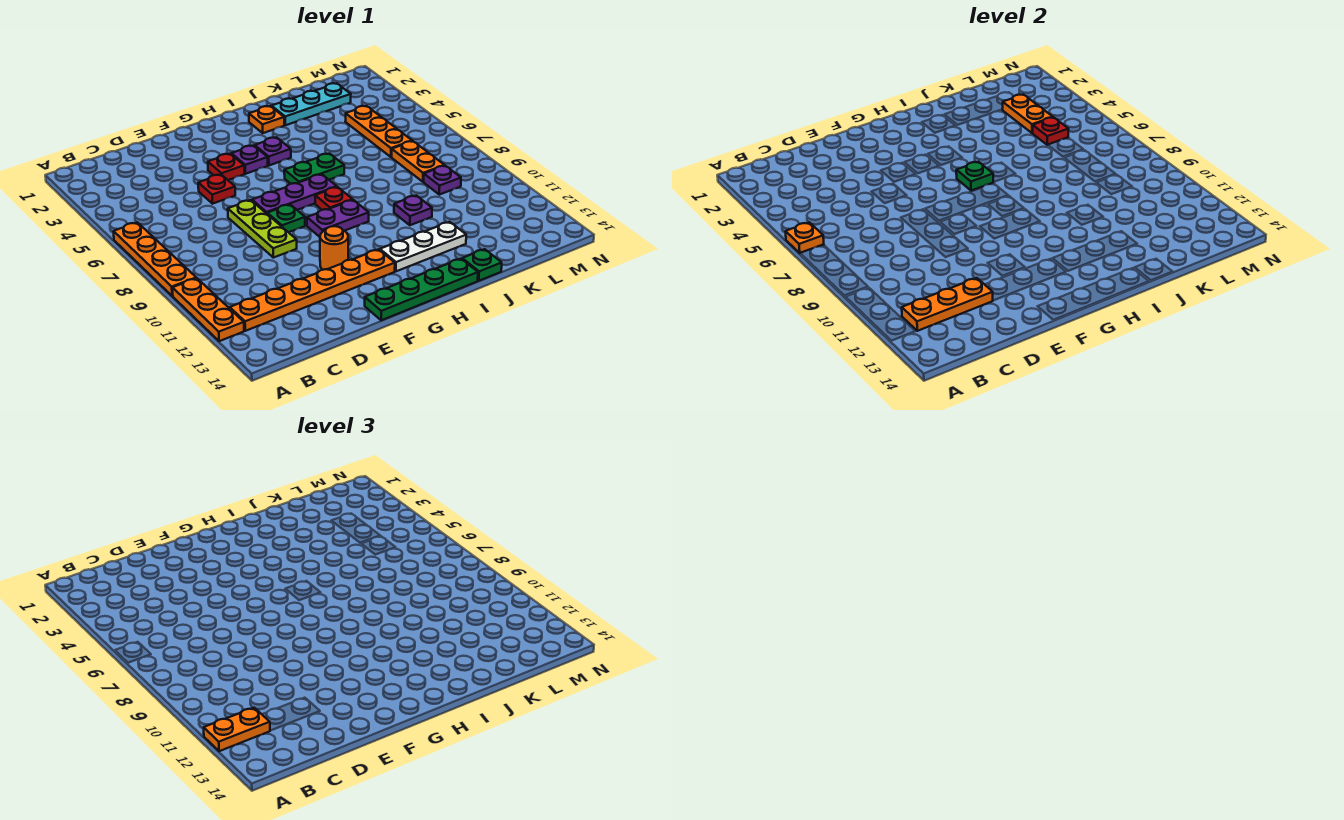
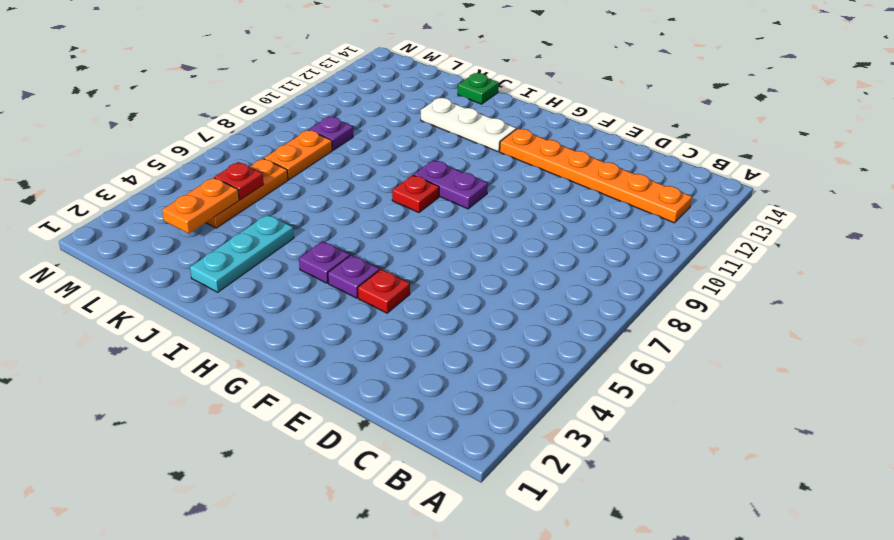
cyan plate J2:J4 level 1 -> cyan plate J2:L2 level 1
none -> orange plate A6:A9 level 1
none -> orange plate A10:A12 level 1
none -> red plate E5 level 1

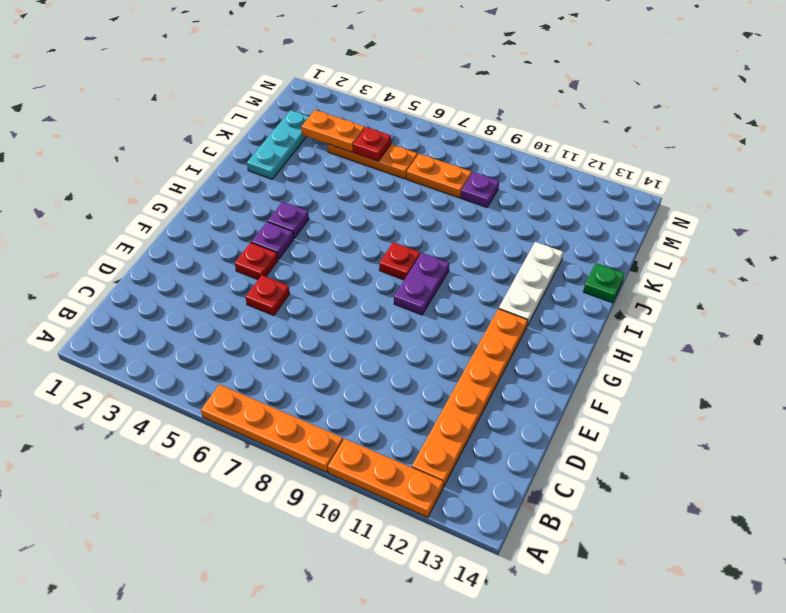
none -> lime plate E7:E9 level 1
none -> purple plate F7:H7 level 1
none -> green plate F8 level 1

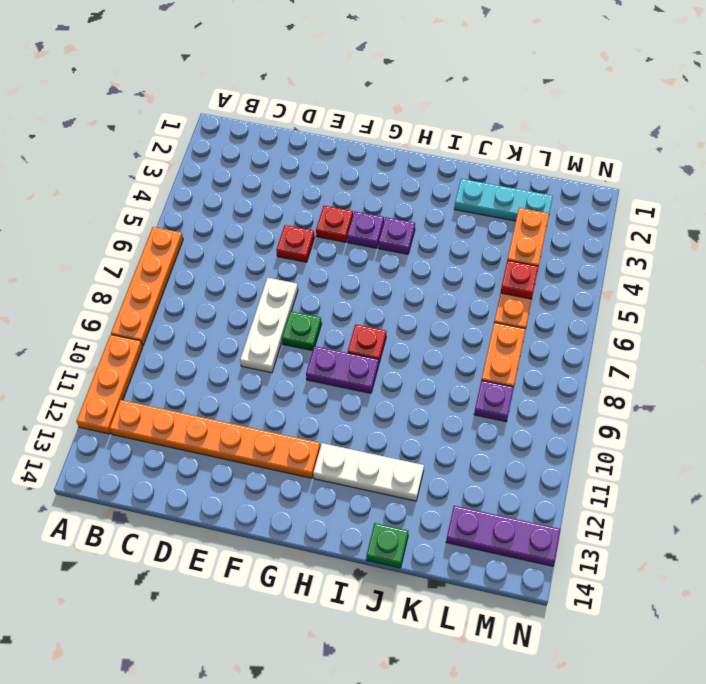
white plate E7:E9 level 1 -> lime plate E7:E9 level 1
purple plate L13:N13 level 1 -> purple plate F7:H7 level 1
none -> orange round brick F11 level 1
none -> green plate F14:I14 level 1
none -> green plate H6:I6 level 1

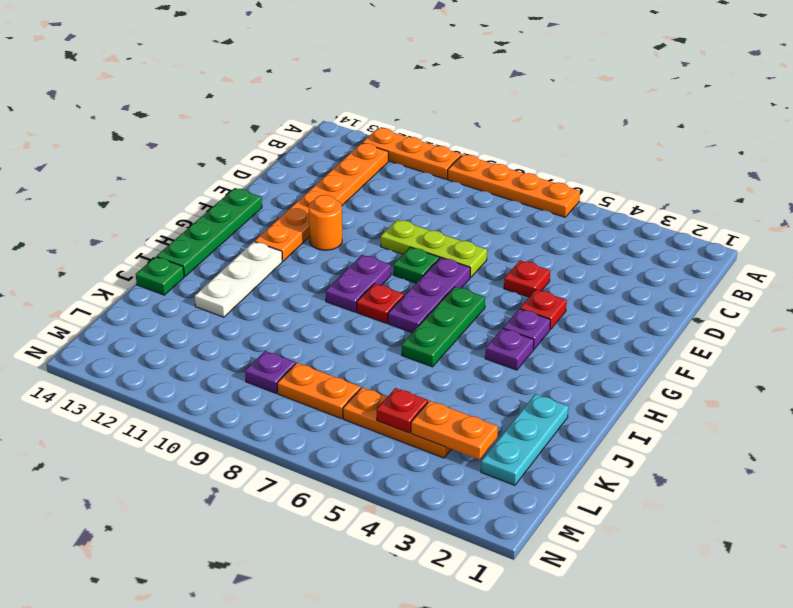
green plate G6:I6 level 1 -> green plate H6:I6 level 1
none -> orange plate I2 level 1
none -> purple plate J10 level 1
none -> orange plate A6 level 2

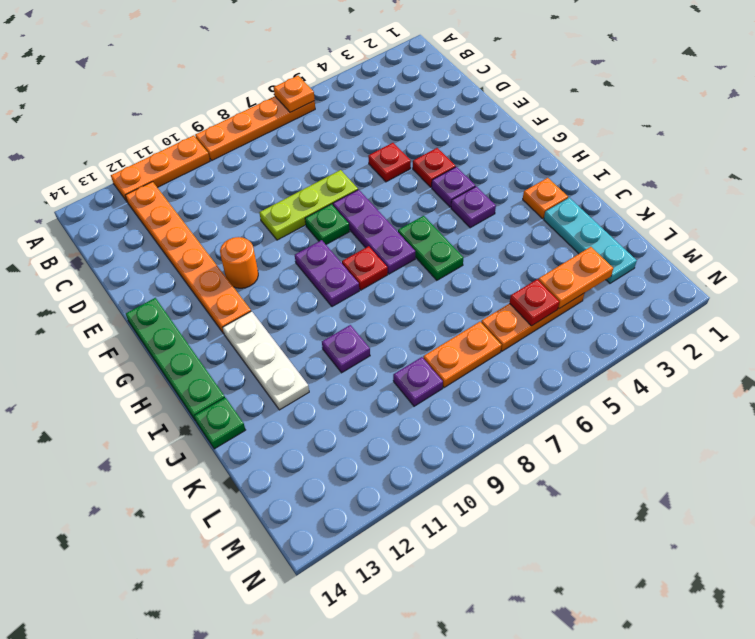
none -> orange plate B12:D12 level 2
none -> green plate H6 level 2
none -> orange plate A12:B12 level 3

